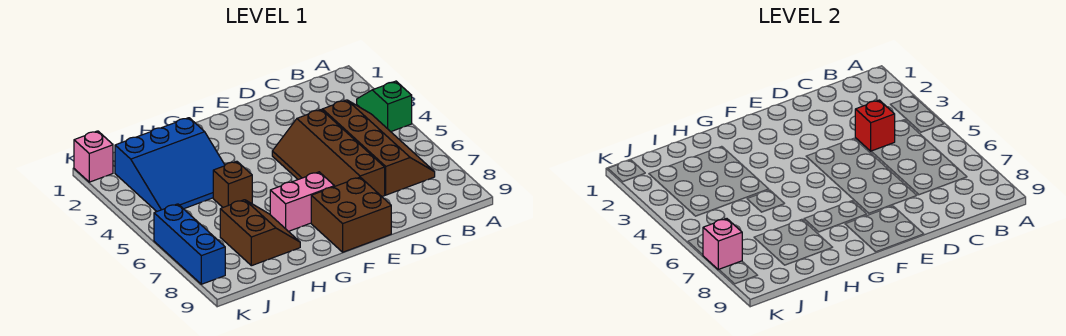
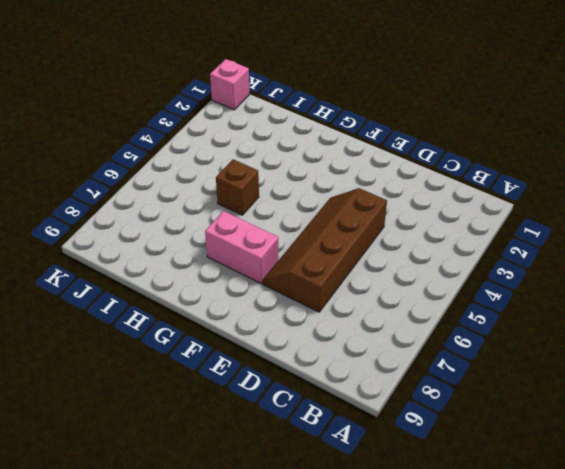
none -> green slope A3:A4 level 1 top 4
none -> brown slope B4:C7 level 1 top C
none -> brown brick E8:F9 level 1

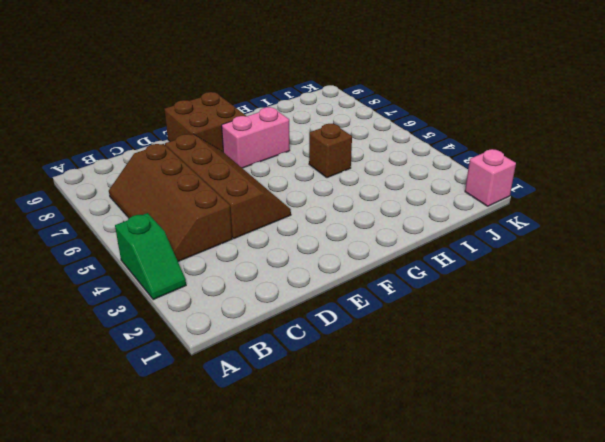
none -> blue slope H2:J4 level 1 top 2
none -> brown slope H7:I8 level 1 top I
none -> blue brick K6:K8 level 1

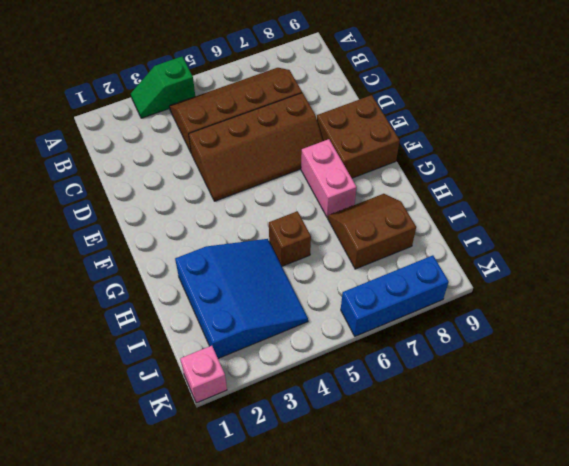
none -> red brick C4 level 2
none -> pink brick K7 level 2

